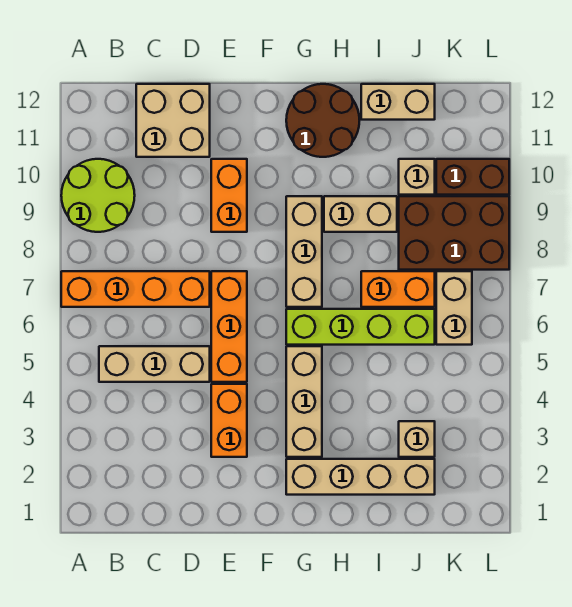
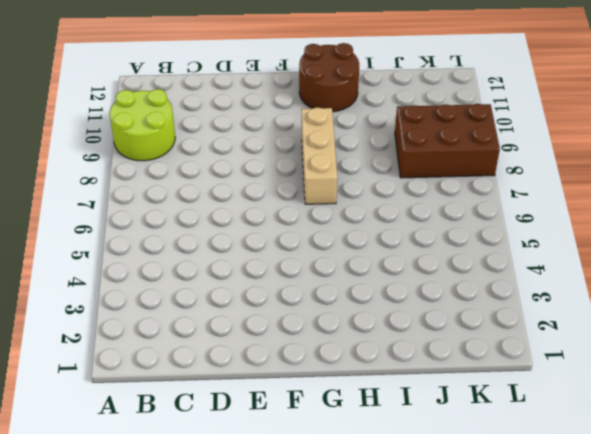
none -> orange brick A7:D7 level 1
none -> tan brick B5:D5 level 1
none -> tan brick C11:D12 level 1

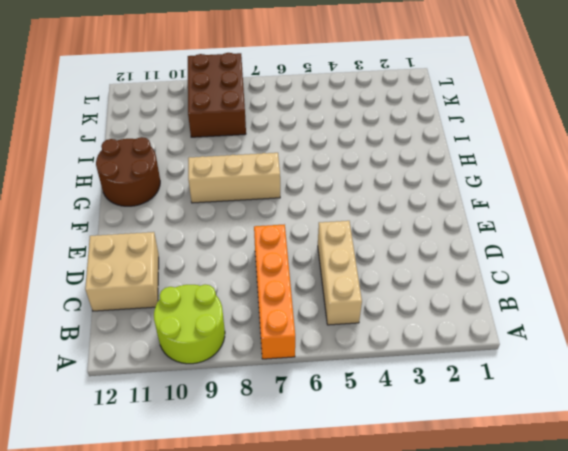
none -> orange brick E3:E4 level 1
none -> orange brick E5:E7 level 1
none -> orange brick E9:E10 level 1

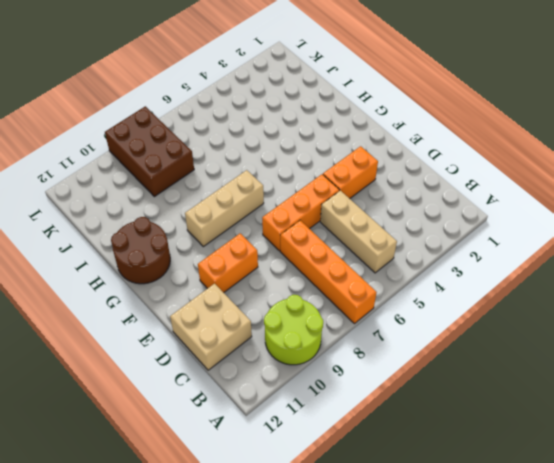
none -> tan brick G2:J2 level 1
none -> tan brick G3:G5 level 1
none -> lime brick G6:J6 level 1

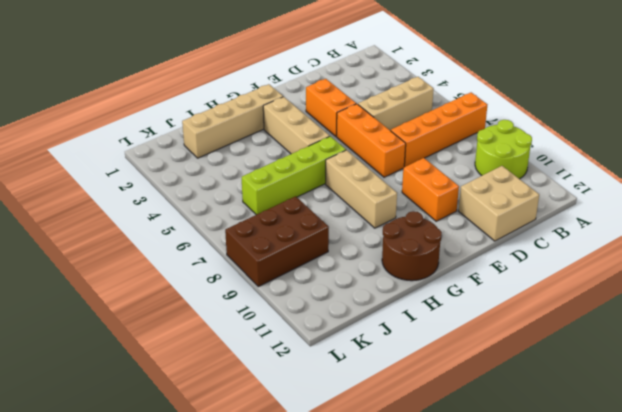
none -> tan brick H9:I9 level 1
none -> orange brick I7:J7 level 1
none -> tan brick I12:J12 level 1

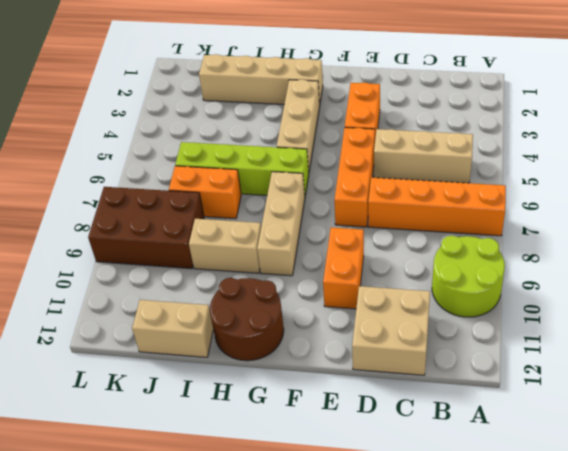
none -> tan brick J3 level 1
none -> tan brick J10 level 1
none -> tan brick K6:K7 level 1

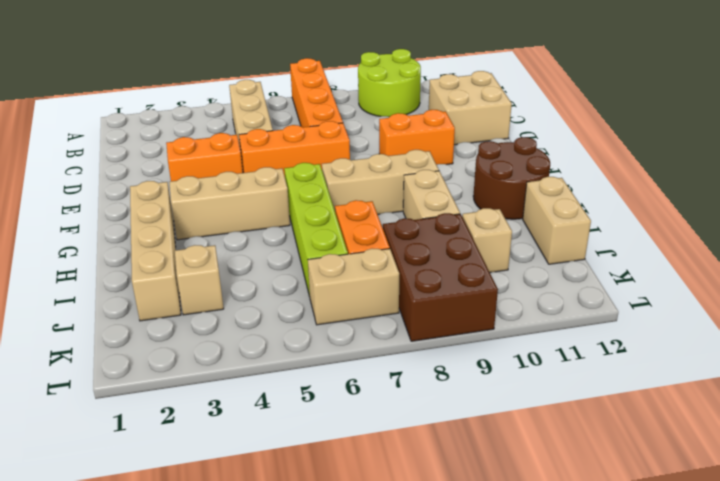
none -> brown brick K10:L10 level 1

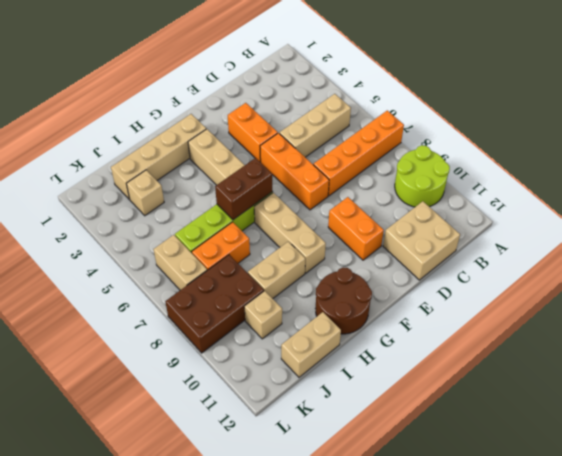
brown brick G6:H6 level 2 -> brown brick K10:L10 level 1

